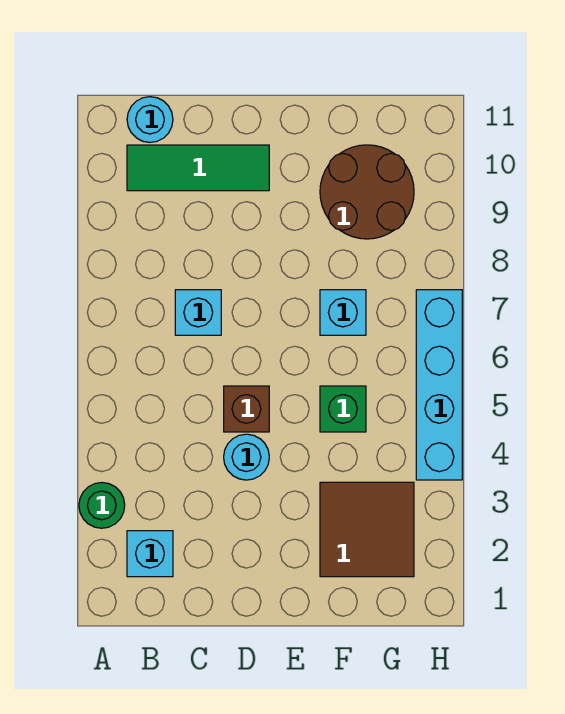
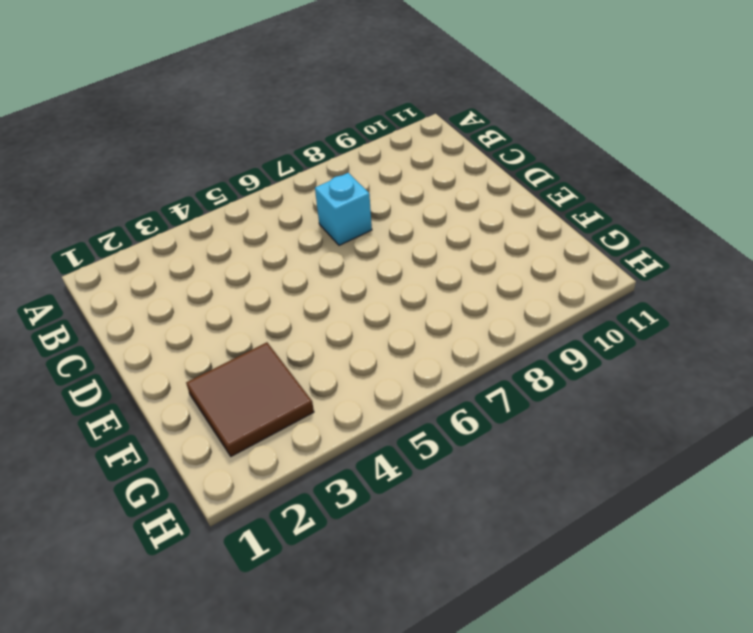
none -> green round brick A3 level 1
none -> cyan brick B2 level 1
none -> green tile B10:D10 level 1

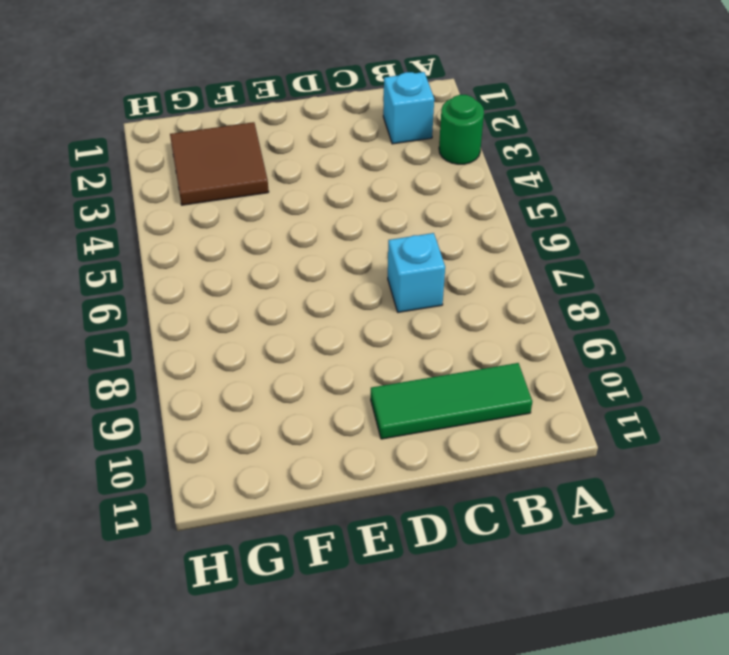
none -> cyan round brick B11 level 1
none -> cyan round brick D4 level 1
none -> brown brick D5 level 1

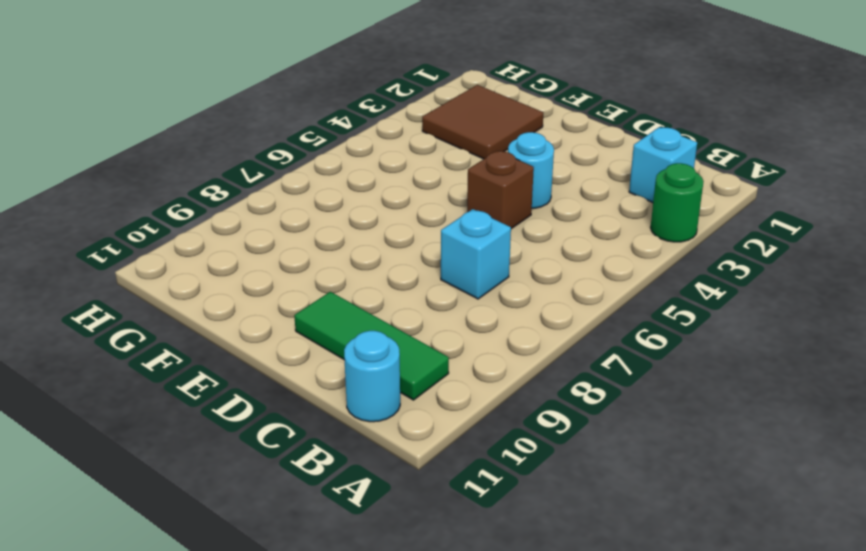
none -> green brick F5 level 1
none -> cyan brick F7 level 1
none -> brown round brick F9:G10 level 1

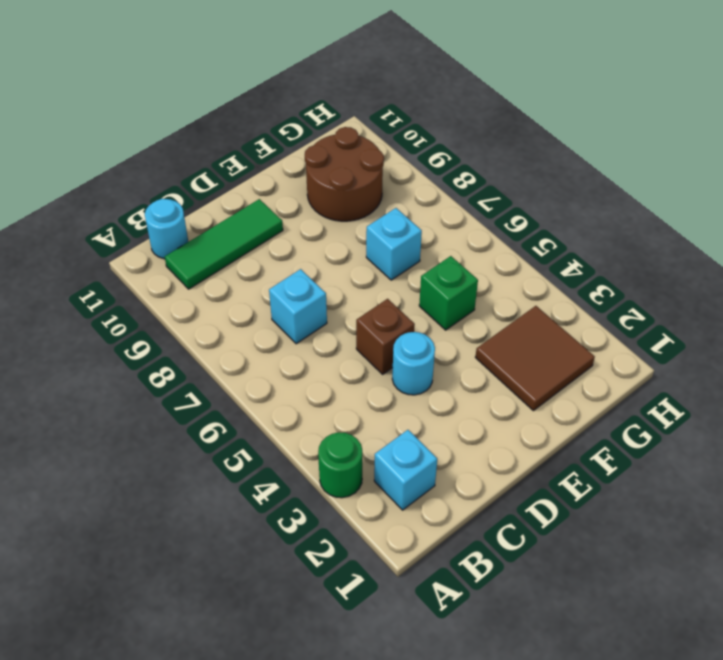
none -> cyan brick H4:H7 level 1

